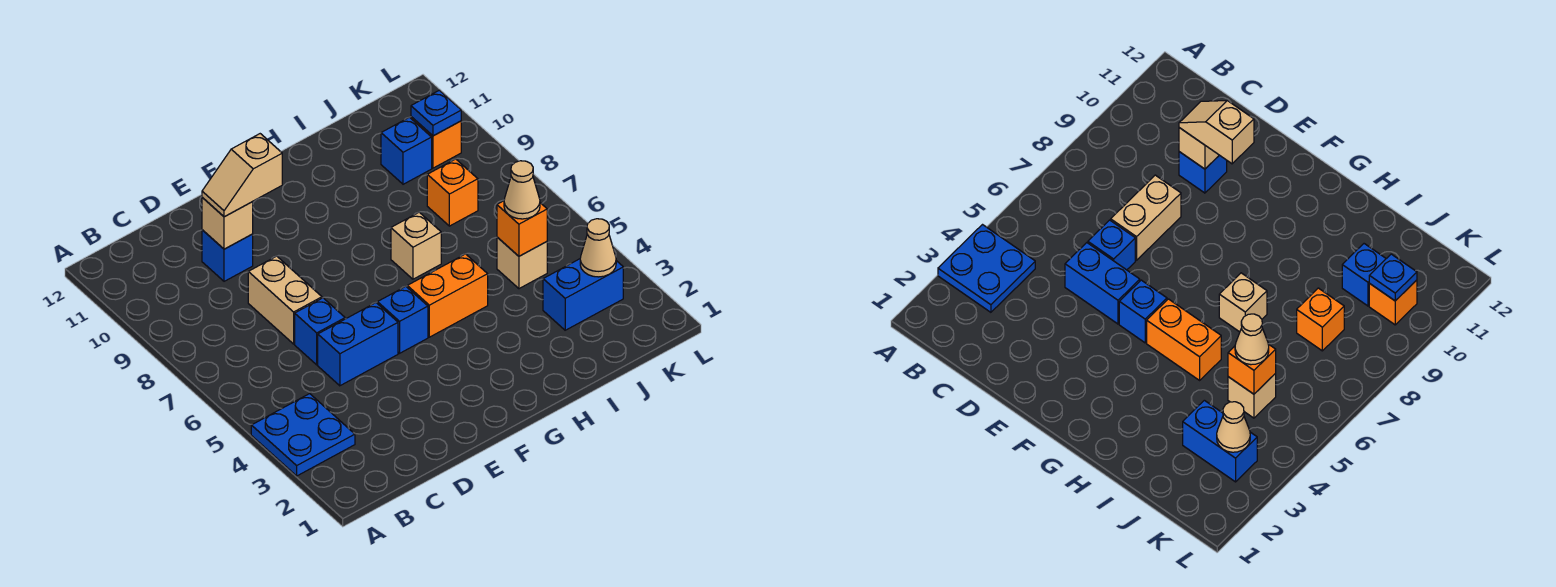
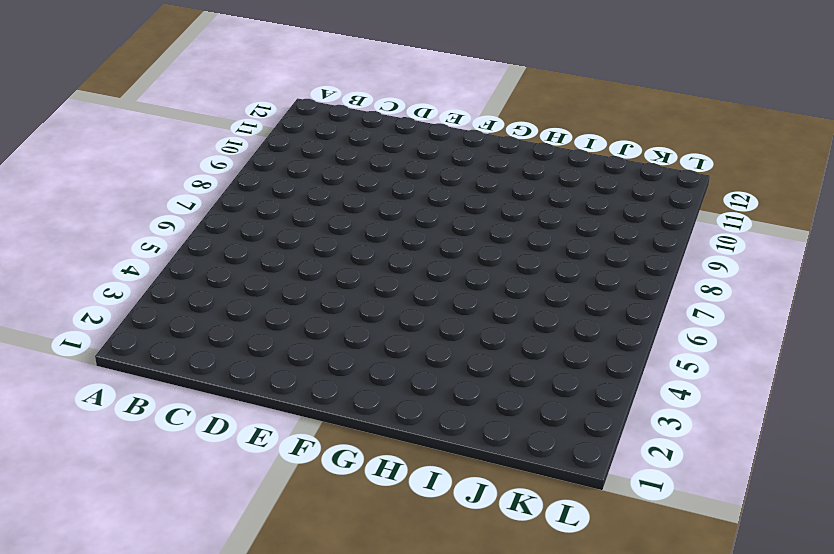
none -> blue plate A3:B4 level 1
none -> blue brick D5:E5 level 1
none -> blue brick D6 level 1

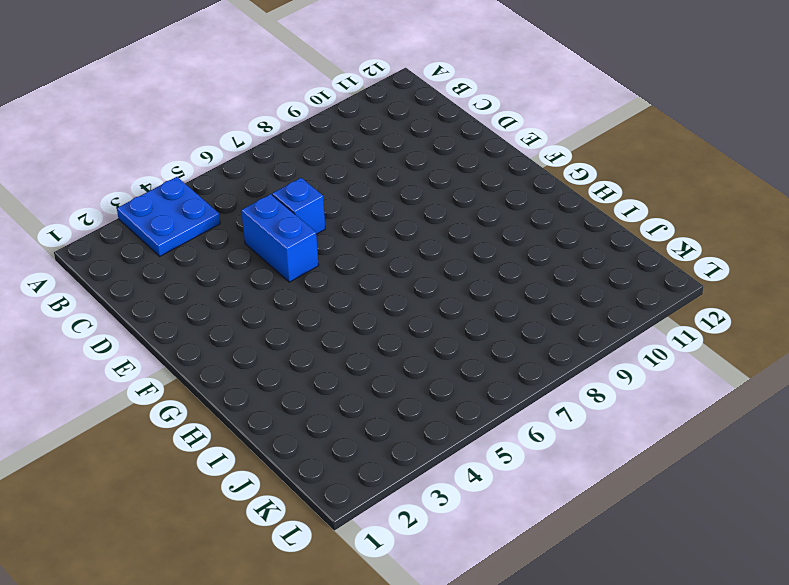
none -> tan brick D7:D8 level 1
none -> blue brick D10 level 1
none -> blue brick F5 level 1

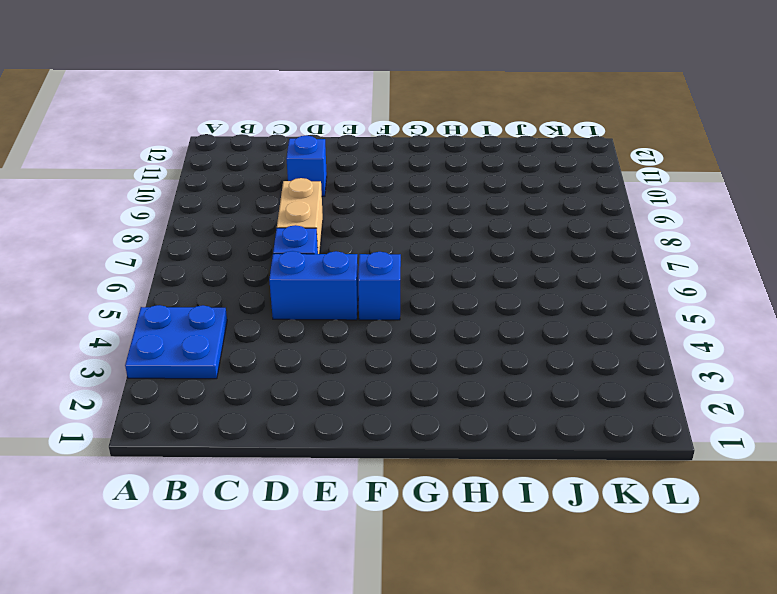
none -> orange brick G5:H5 level 1
none -> tan brick H7 level 1
none -> blue brick J3:K3 level 1

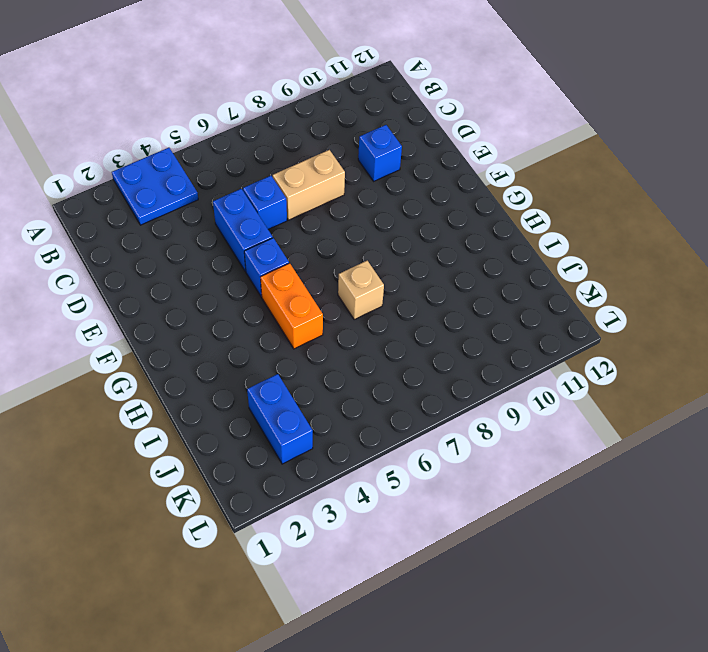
none -> tan brick J5 level 1
none -> orange brick J8 level 1
none -> blue brick J10 level 1

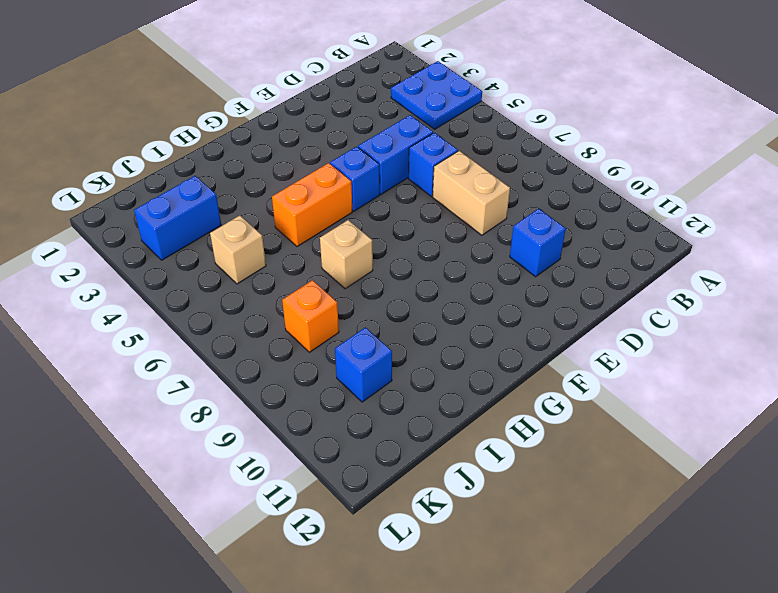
none -> orange brick K10 level 1
none -> tan brick D10 level 2
none -> orange brick J5 level 2

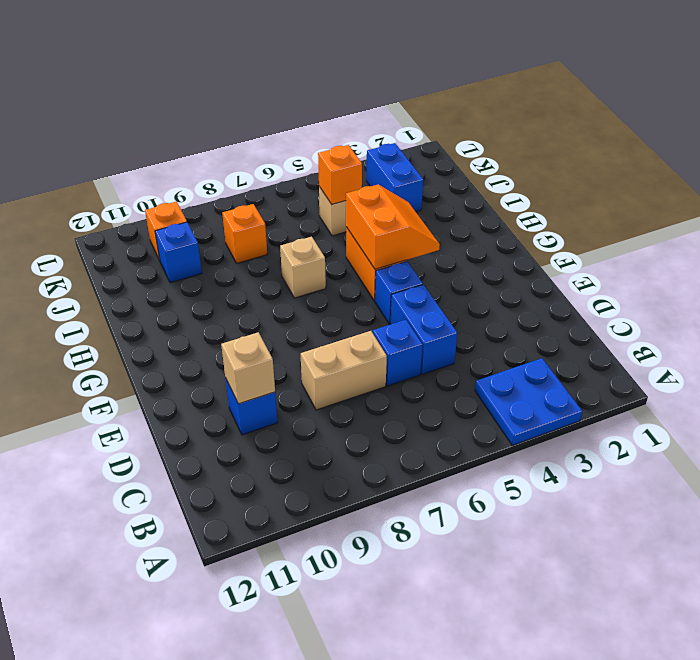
orange slope G4:H5 level 2 top 5 -> none
none -> tan cone K3 level 2
none -> blue plate K10 level 2
none -> tan slope D10:E10 level 3 top E

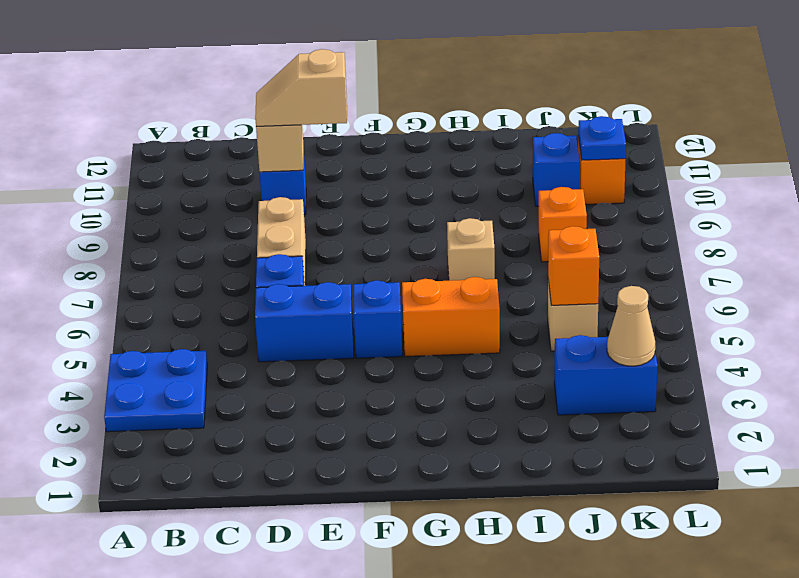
none -> tan cone J5 level 3

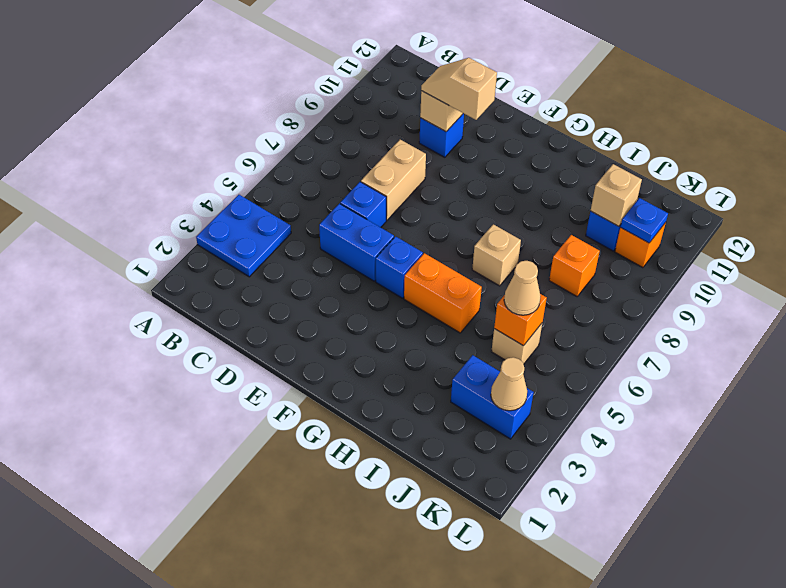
tan brick J10 level 2 -> none

